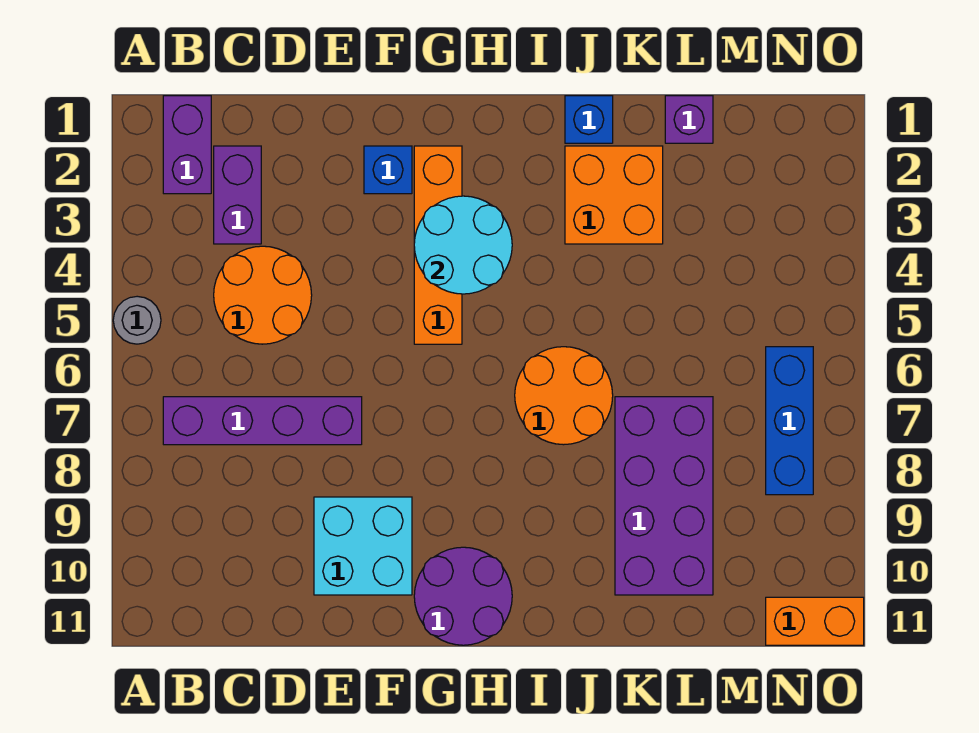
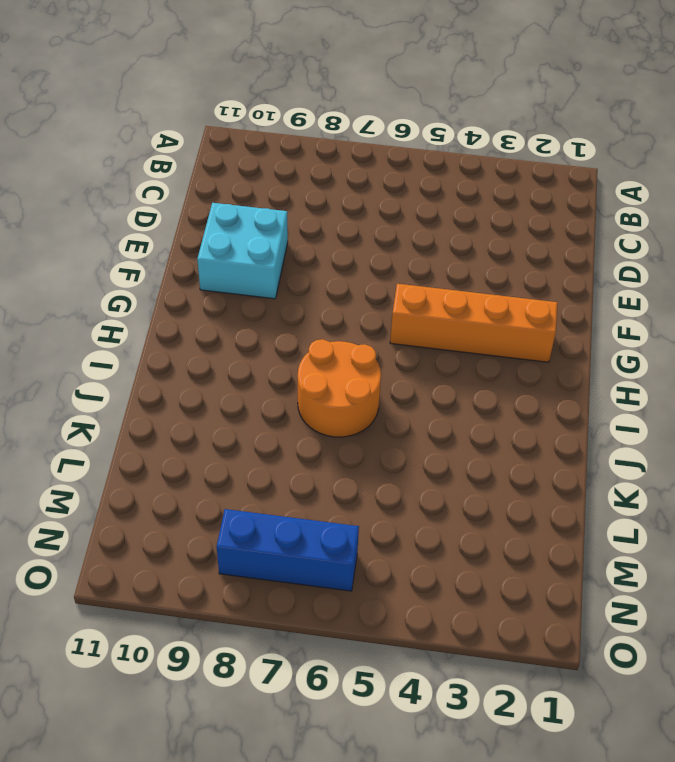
none -> grey round brick A5 level 1
none -> purple brick B1:B2 level 1
none -> purple brick B7:E7 level 1

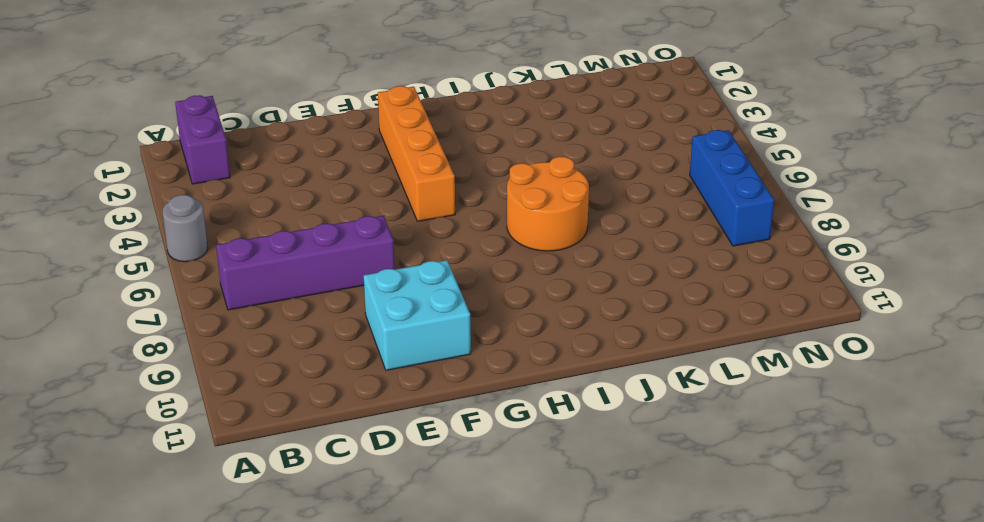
none -> purple brick C2:C3 level 1
none -> orange round brick C4:D5 level 1
none -> blue brick F2 level 1

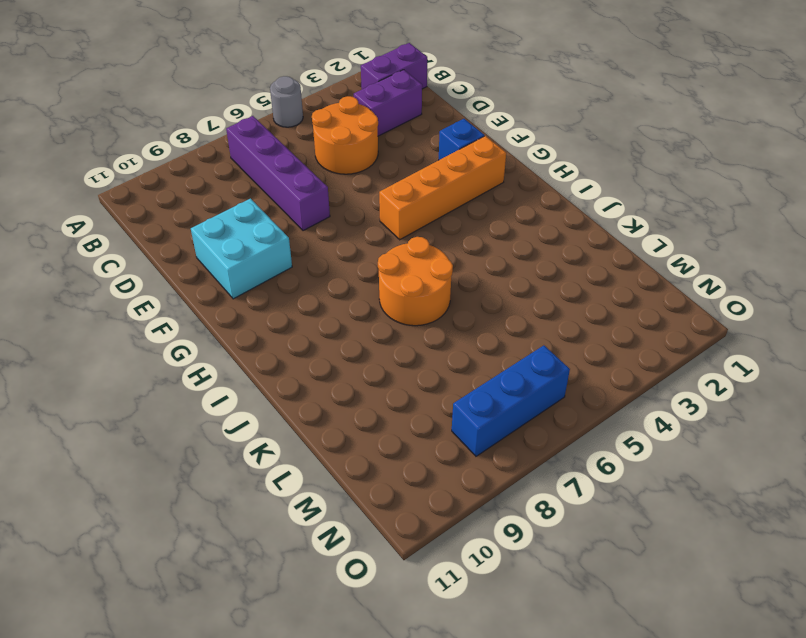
none -> purple round brick G10:H11 level 1
none -> blue brick J1 level 1
none -> orange brick J2:K3 level 1

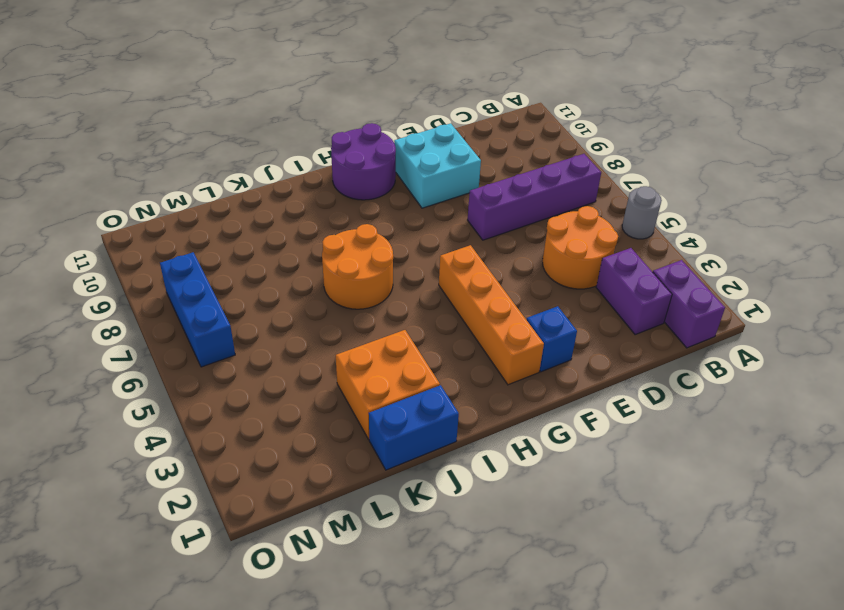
blue brick J1:K1 level 1 -> blue brick J1 level 1
none -> purple brick K7:L10 level 1
none -> purple brick L1 level 1
none -> orange brick N11:O11 level 1

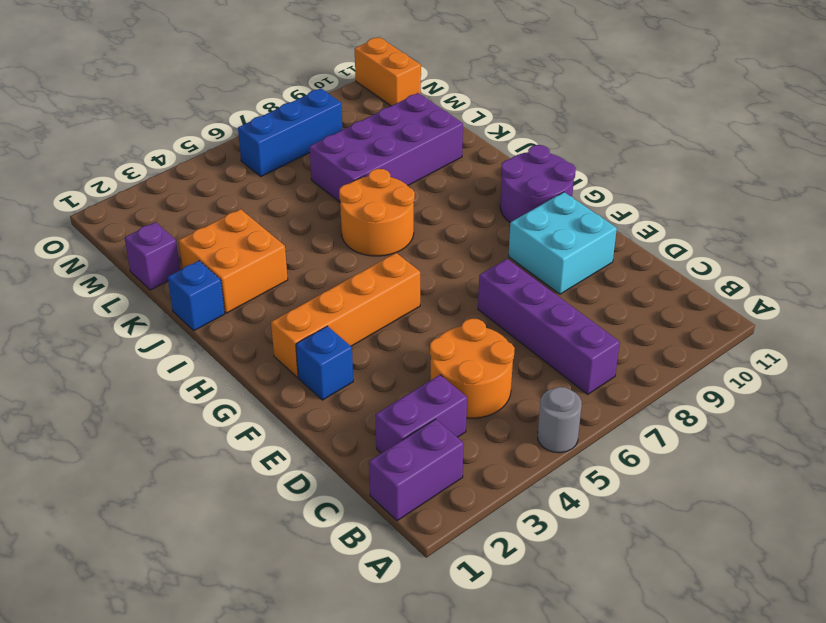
none -> cyan round brick G3:H4 level 2

